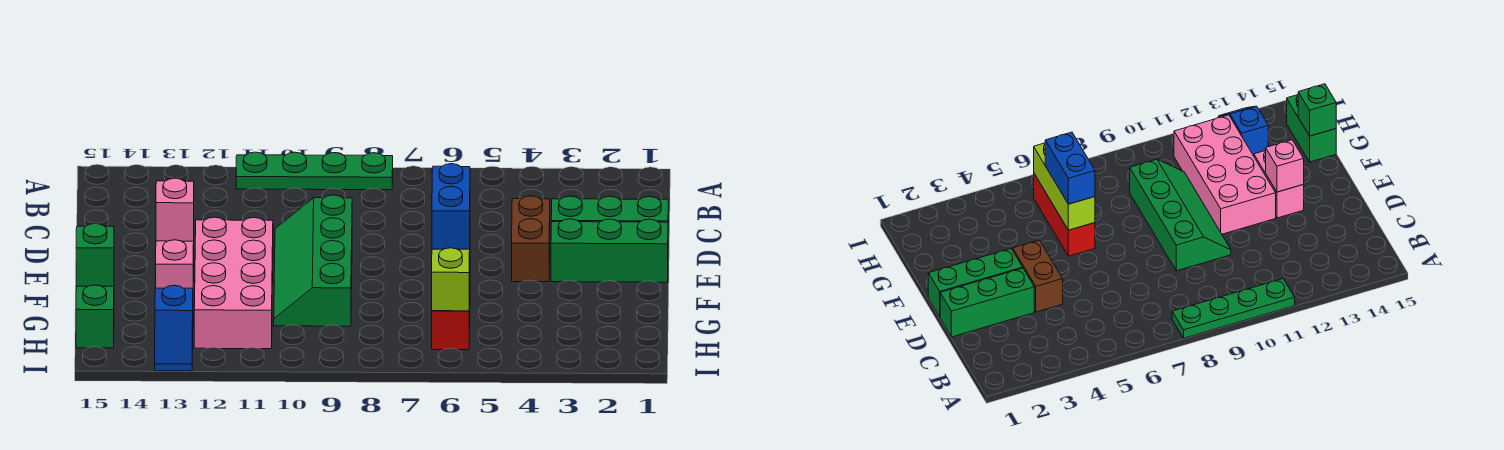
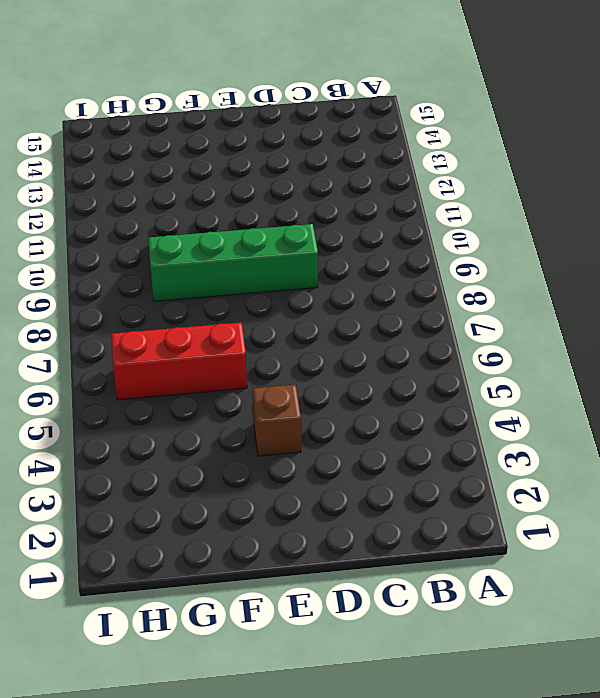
brown brick E4 level 1 -> brown brick D4:E4 level 1
none -> green plate A8:A11 level 1
none -> green brick D1:D3 level 1
none -> green brick E1:E3 level 1

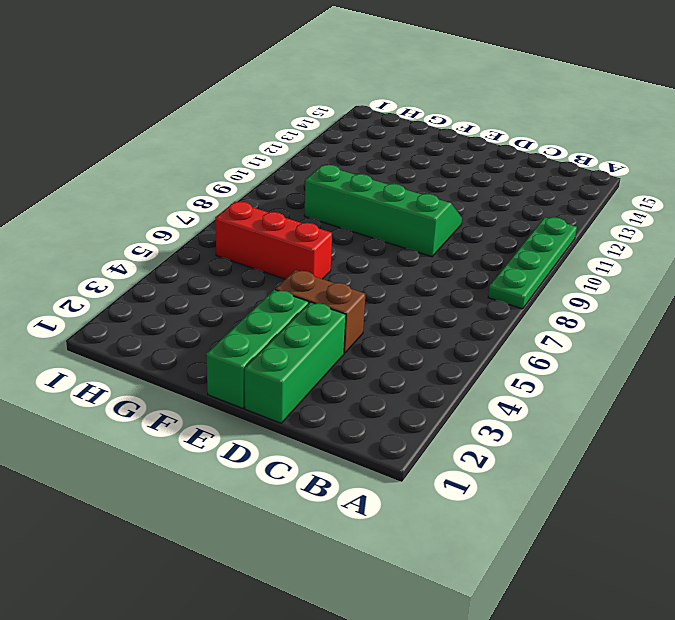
none -> pink brick E11:H12 level 1
none -> pink brick E13:F13 level 1
none -> green brick G15:H15 level 1

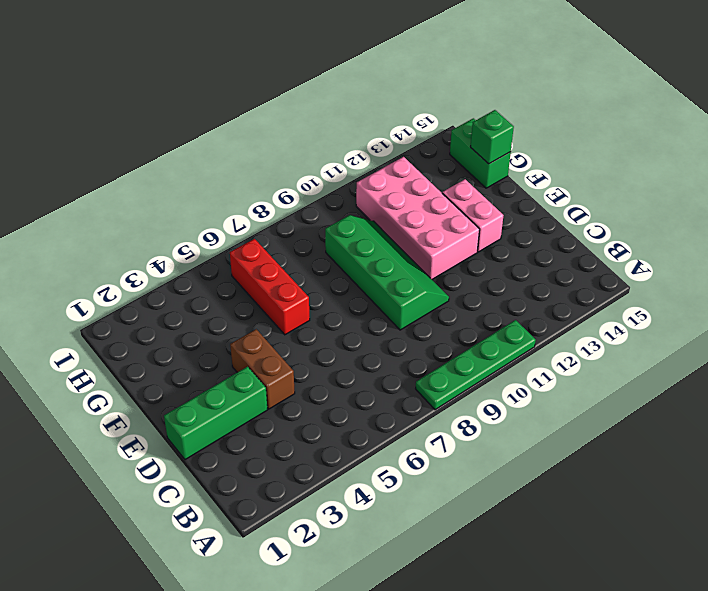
none -> green brick E1:E3 level 1
none -> blue slope H13:I13 level 1 top H
none -> pink brick E13 level 2

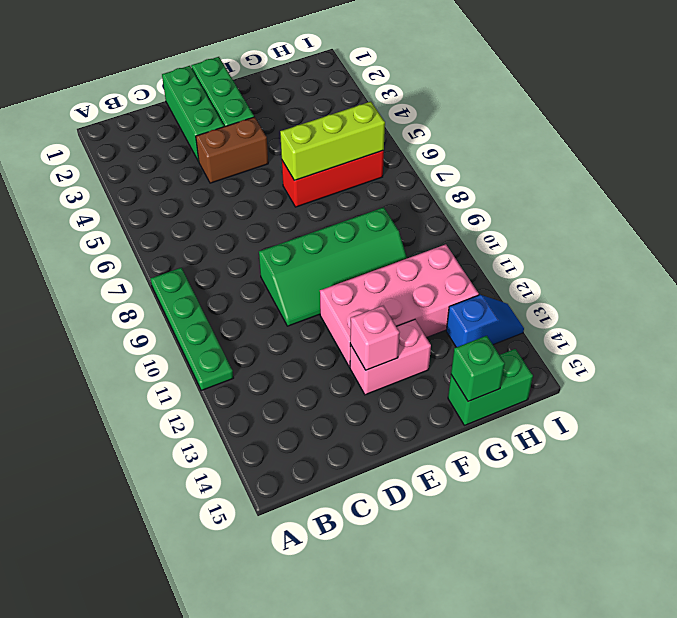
none -> blue brick F6:G6 level 3

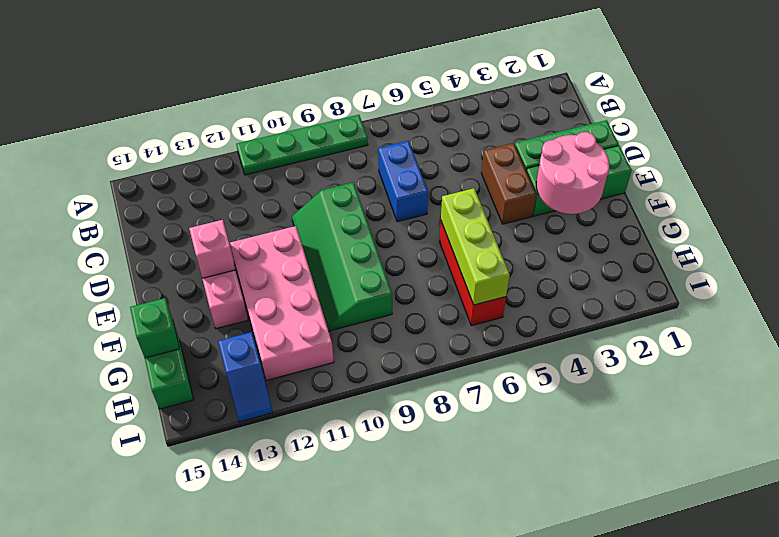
blue brick C7:D7 level 1 -> blue brick F6:G6 level 3
pink round brick E2:F3 level 2 -> none

